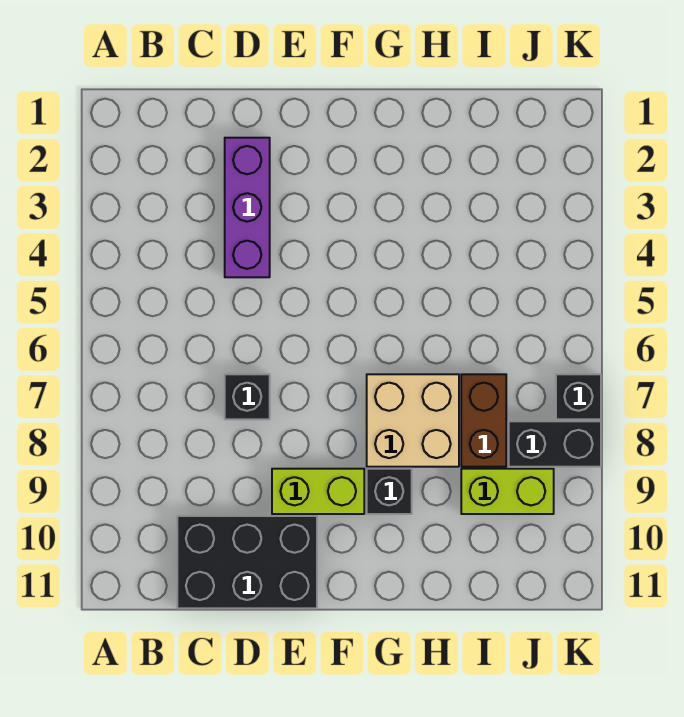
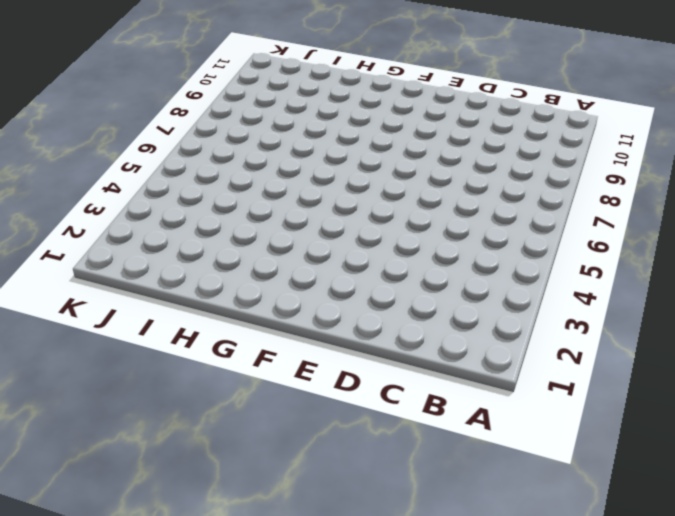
none -> black brick C10:E11 level 1
none -> purple brick D2:D4 level 1

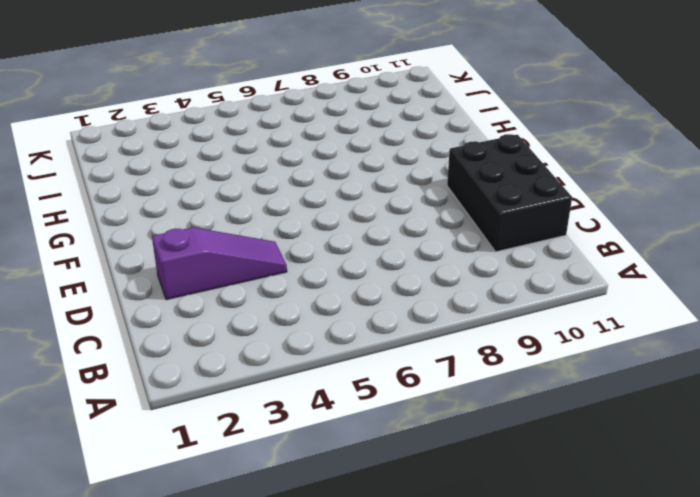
purple slope D2:D4 level 1 top 2 -> purple brick D2:D4 level 1
none -> black brick D7 level 1
none -> lime brick E9:F9 level 1

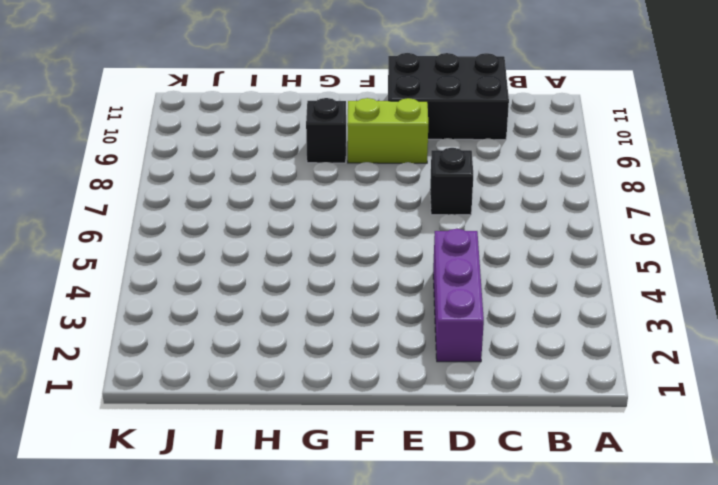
none -> tan brick G7:H8 level 1
none -> brown brick I7:I8 level 1

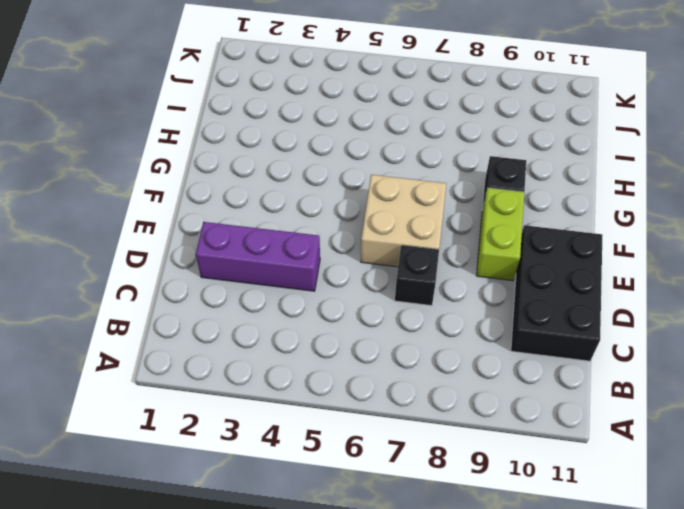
tan brick E6:F7 level 1 -> tan brick G7:H8 level 1
none -> brown brick I7:I8 level 1
none -> lime brick I9:J9 level 1

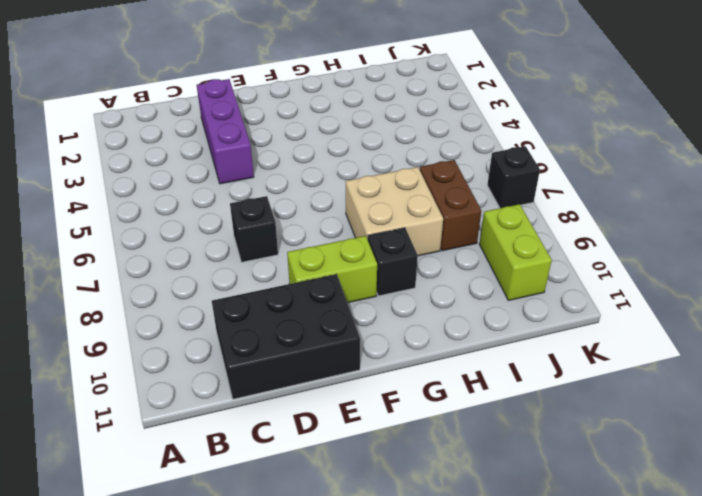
lime brick J9:J10 level 1 -> lime brick I9:J9 level 1
none -> black brick J8:K8 level 1

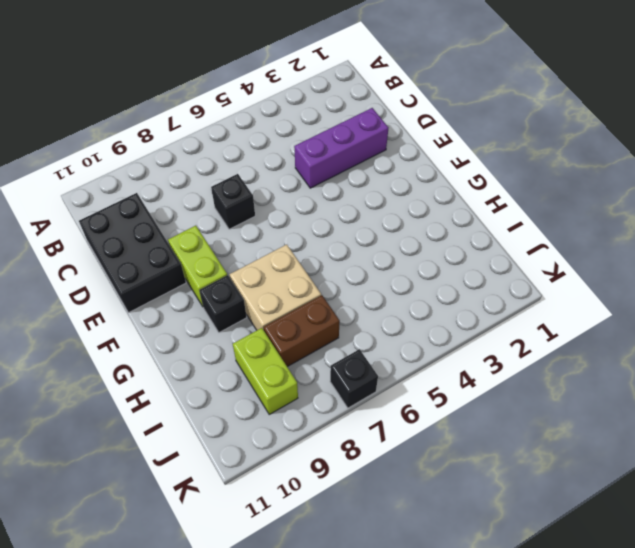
none -> black brick J8:K8 level 1

